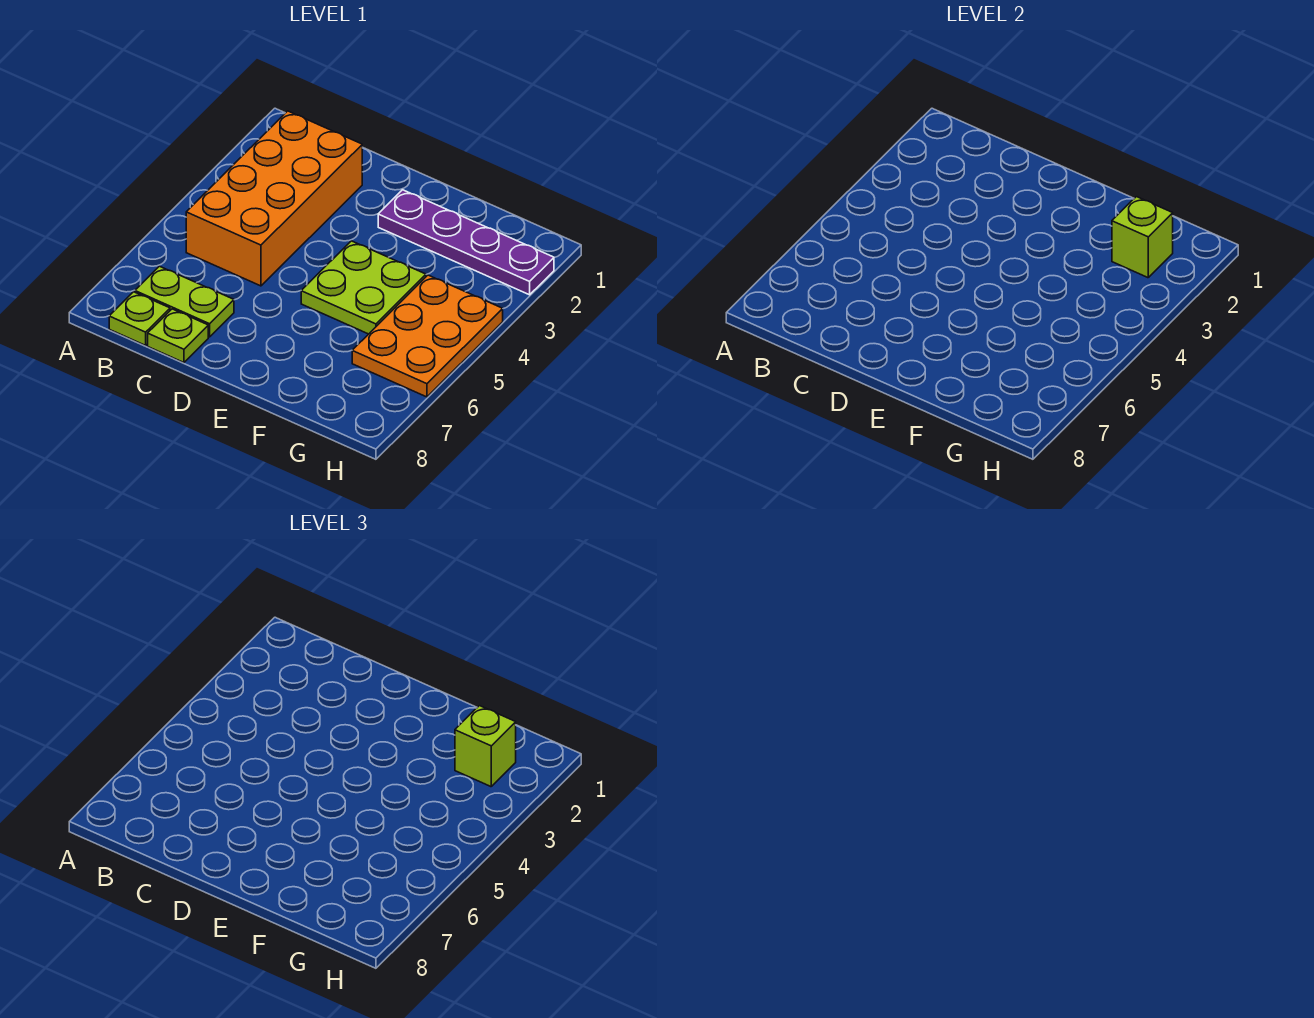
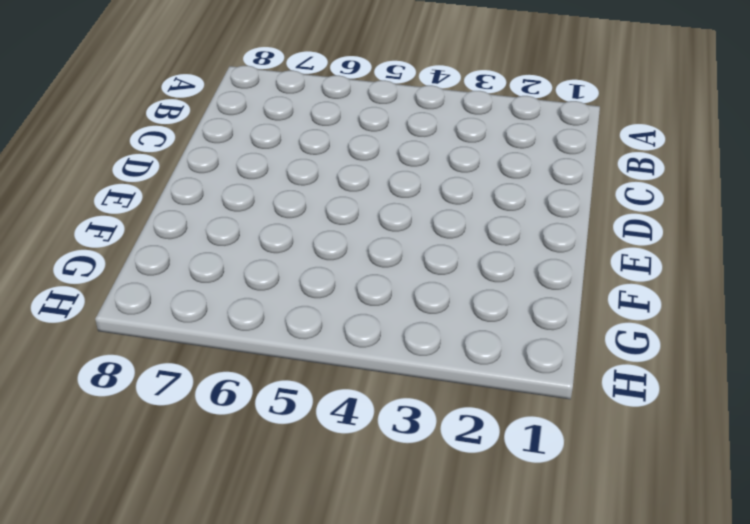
none -> orange brick B2:C5 level 1
none -> lime plate B7:C7 level 1

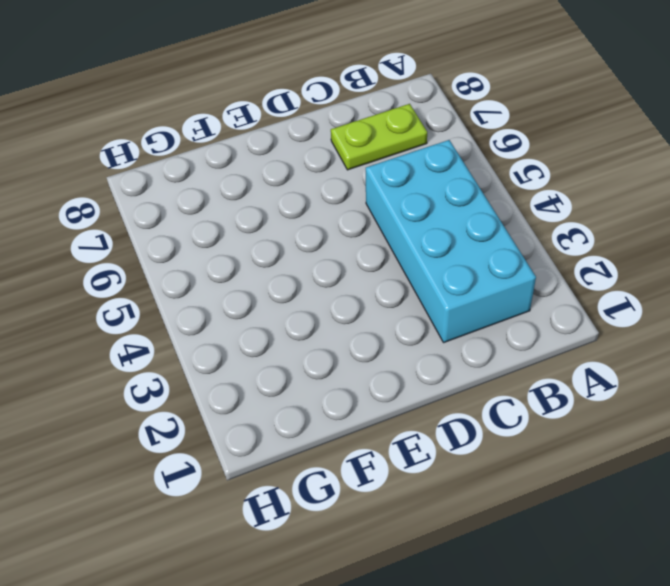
cyan brick B2:C5 level 1 -> orange brick B2:C5 level 1
none -> lime plate B8 level 1
none -> lime plate C8 level 1

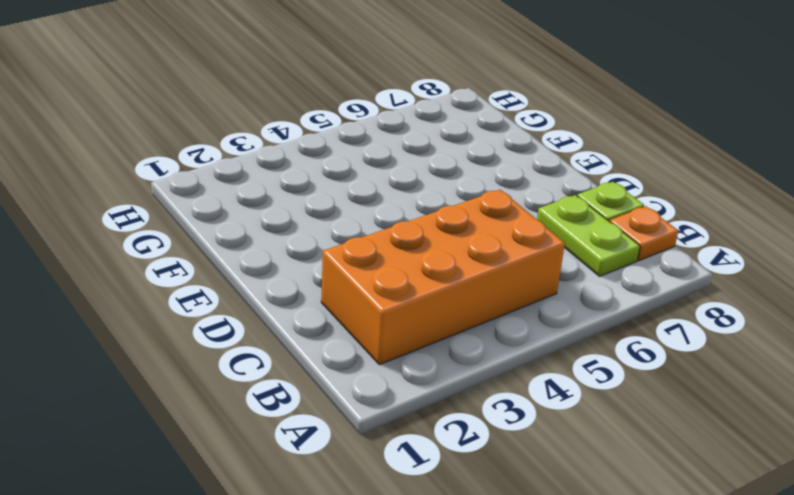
orange plate B8 level 1 -> lime plate B8 level 1
none -> purple plate E2:H2 level 1
none -> lime plate E4:F5 level 1

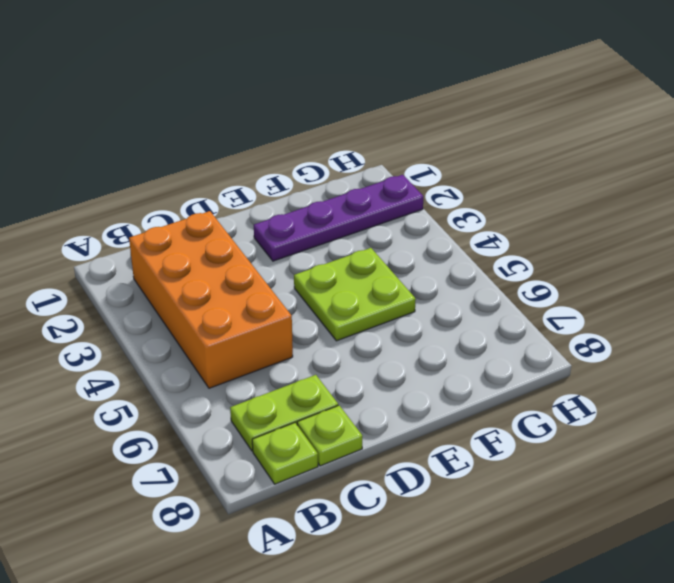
none -> orange plate G4:H6 level 1
none -> lime brick G2 level 2

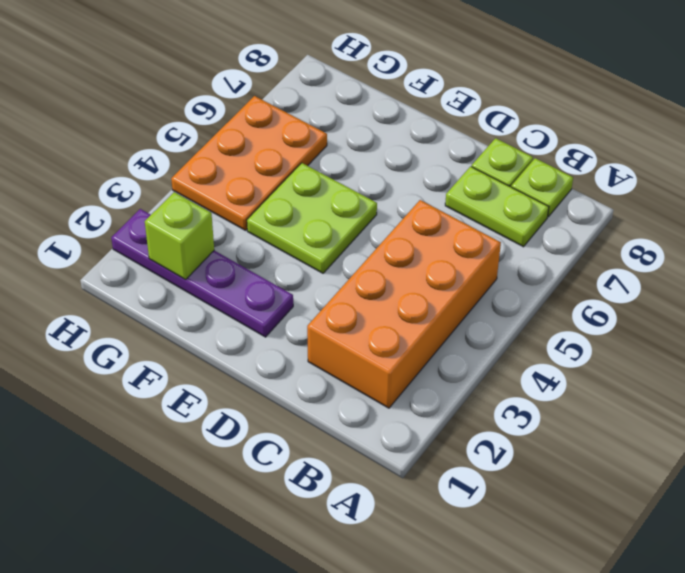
none -> lime brick G2 level 3

